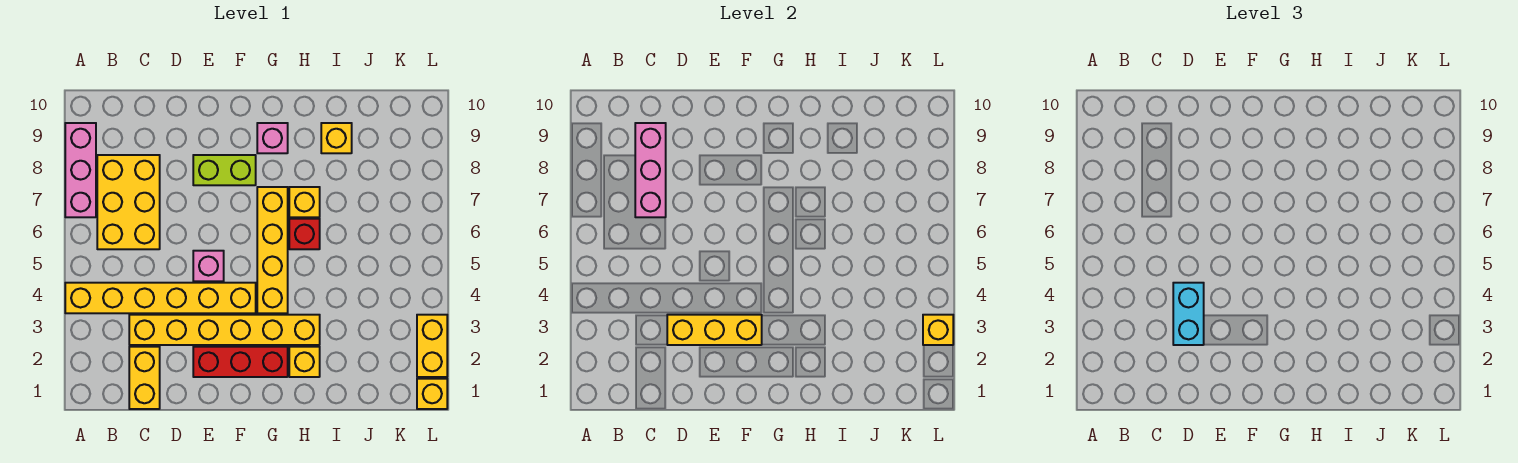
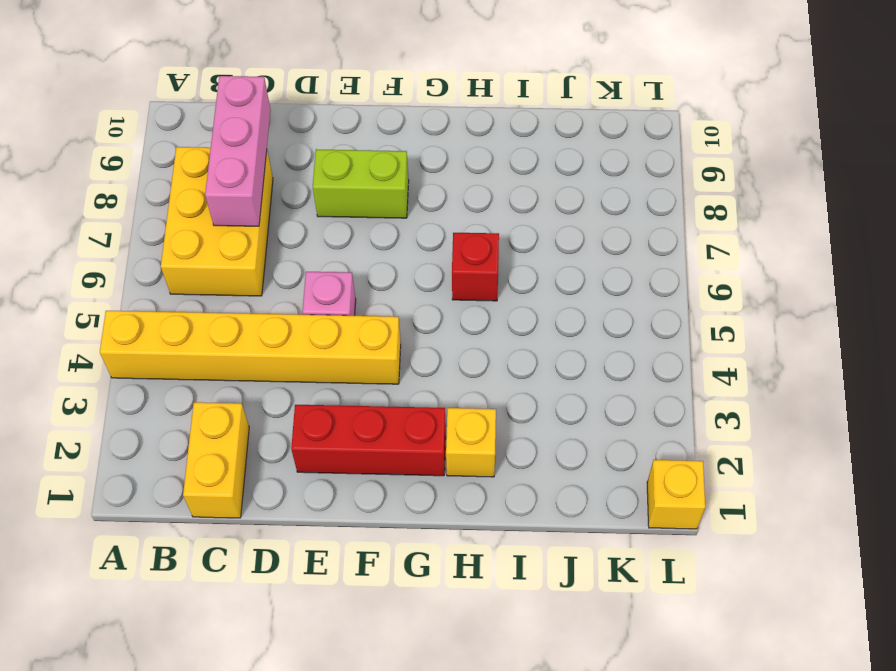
none -> pink brick A7:A9 level 1
none -> yellow brick C3:H3 level 1
none -> yellow brick G4:G7 level 1

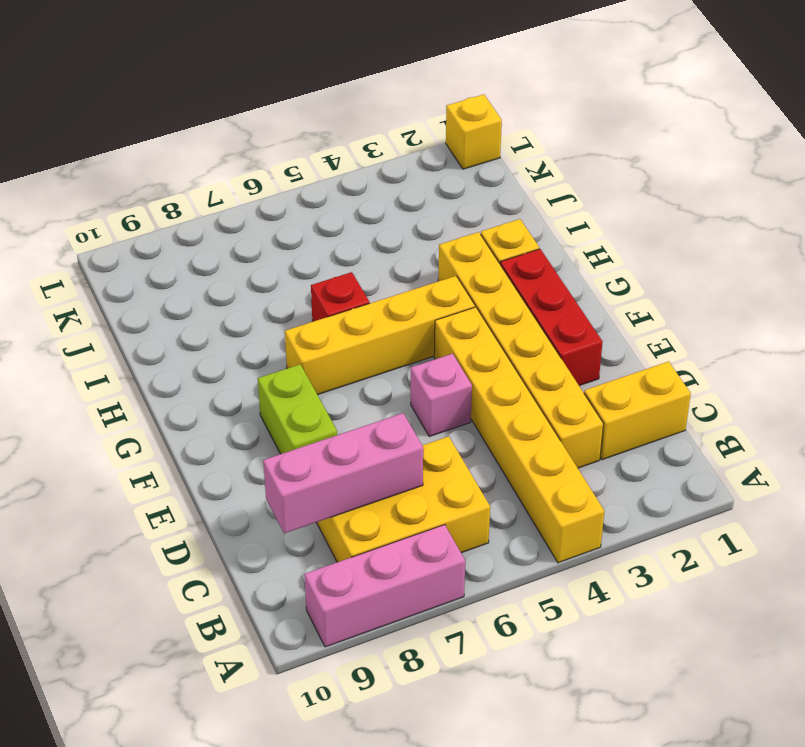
none -> pink brick G9 level 1
none -> yellow brick H7 level 1
none -> yellow brick I9 level 1

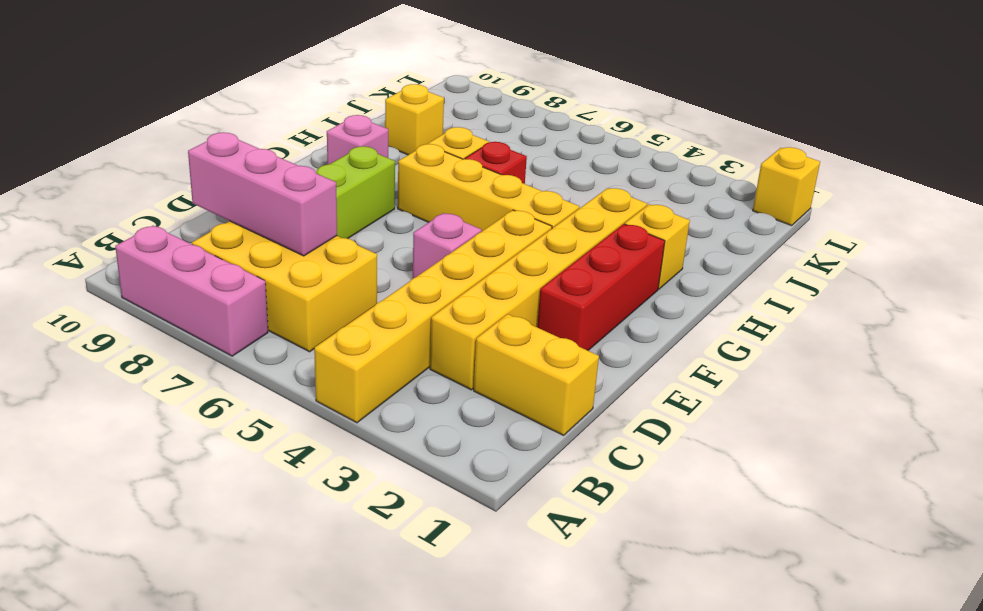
none -> yellow brick L2:L3 level 1
none -> yellow brick D3:F3 level 2
none -> yellow brick L3 level 2

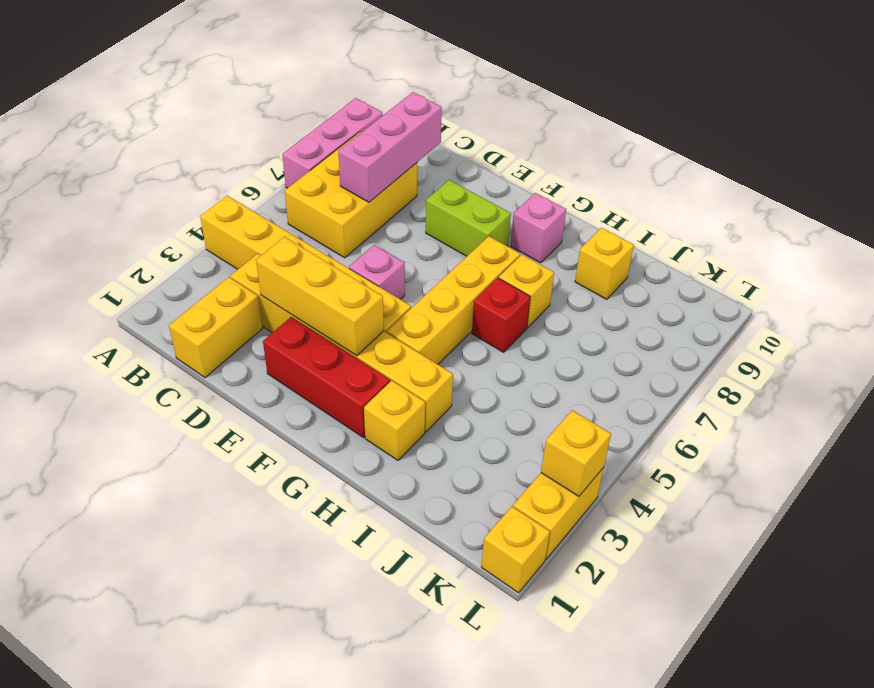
none -> cyan brick D3:D4 level 3

